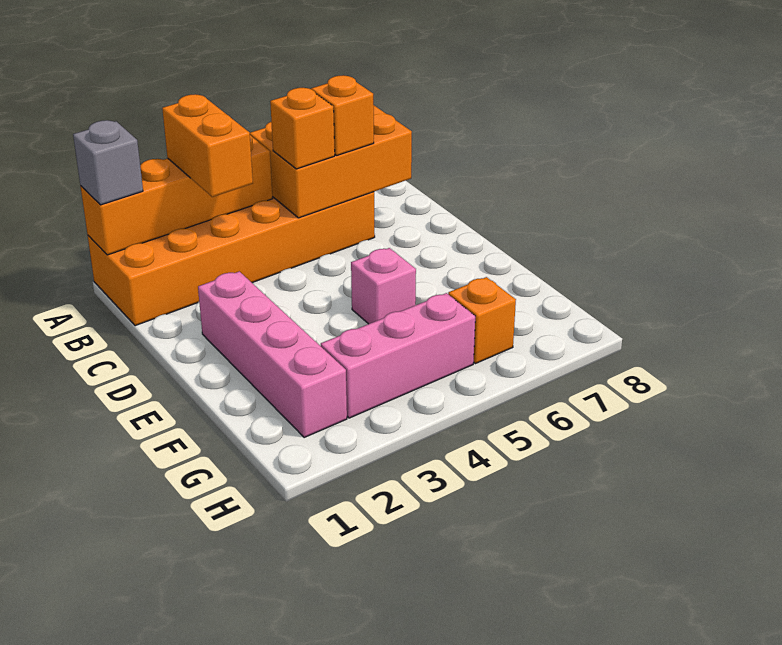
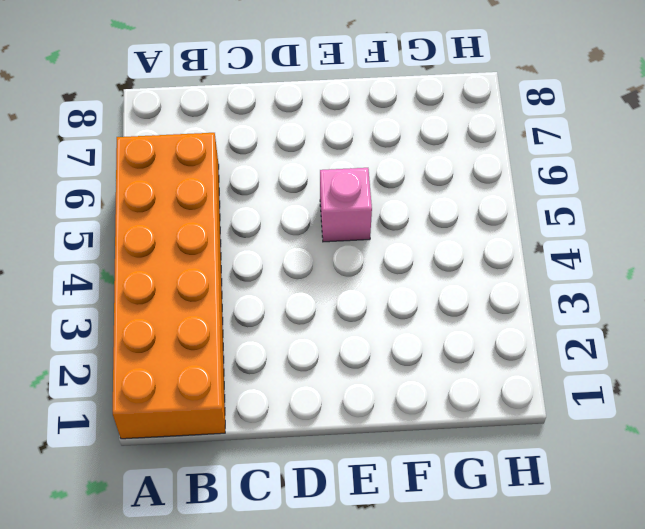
none -> pink brick D2:G2 level 1
none -> pink brick G3:G5 level 1

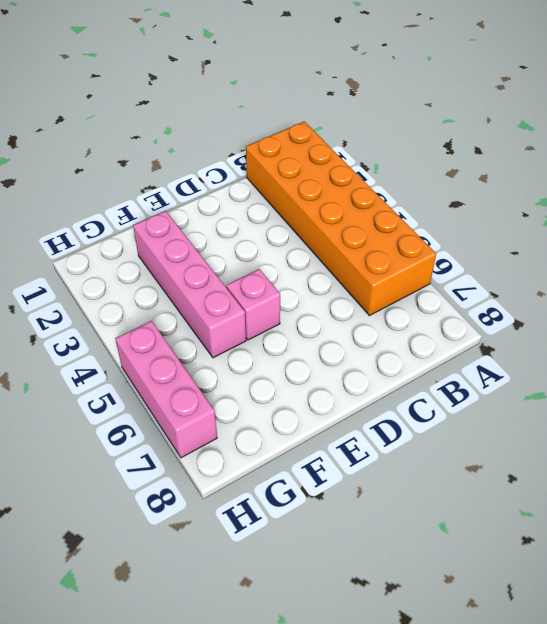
pink brick F2:F5 level 1 -> pink brick D2:G2 level 1
pink brick H5:H7 level 1 -> pink brick G3:G5 level 1
none -> orange brick G6 level 1
none -> orange brick A1:A4 level 2

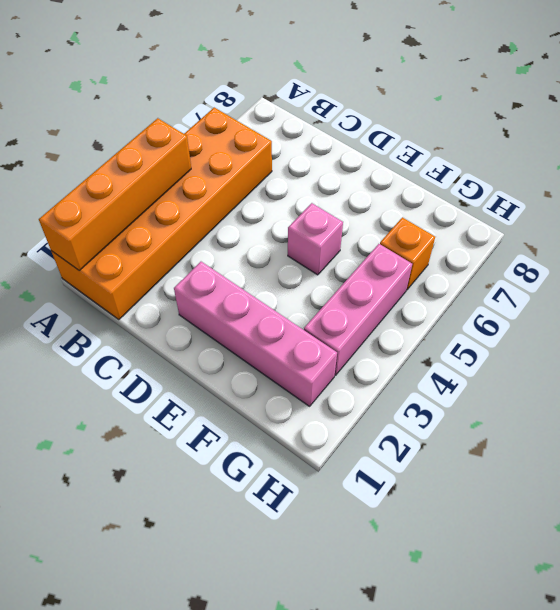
none -> orange brick A5:B7 level 2
none -> grey brick A1 level 3

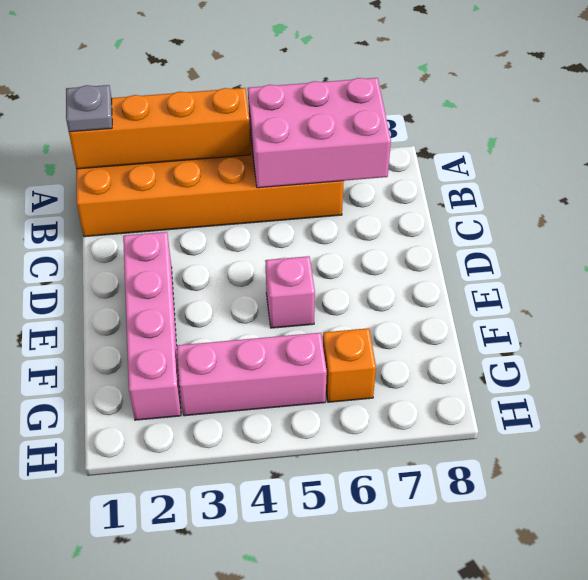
grey plate A1 level 3 -> grey brick A1 level 3
pink brick A5:B7 level 2 -> orange brick A5:B7 level 2
none -> orange brick A3:B3 level 3
none -> orange brick B5 level 3

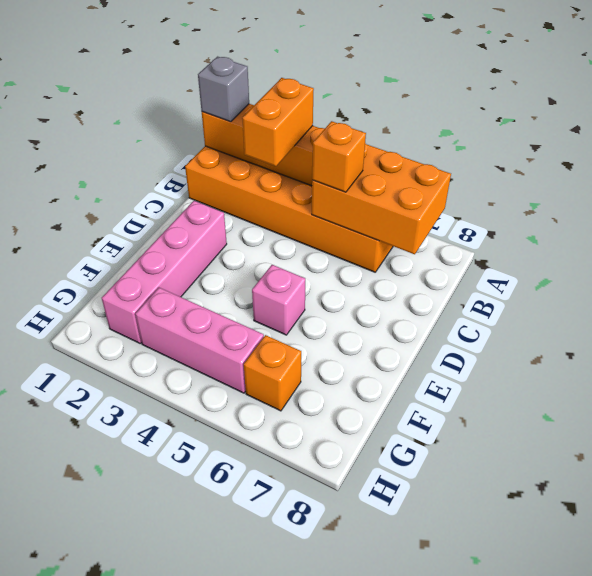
none -> orange brick B6 level 3

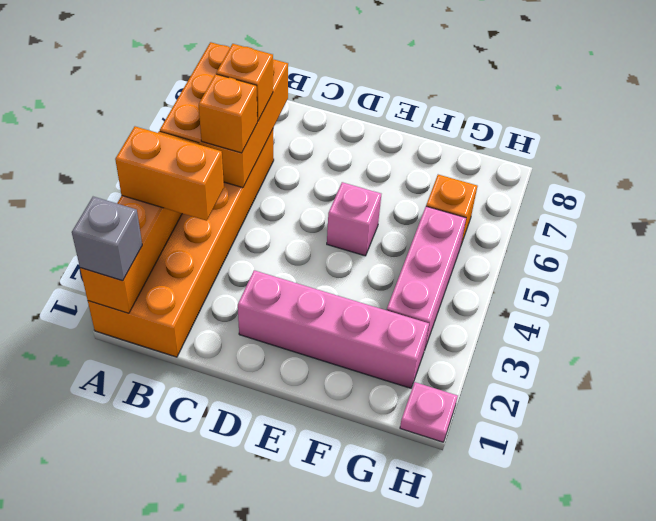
pink plate H1 level 1 -> none

